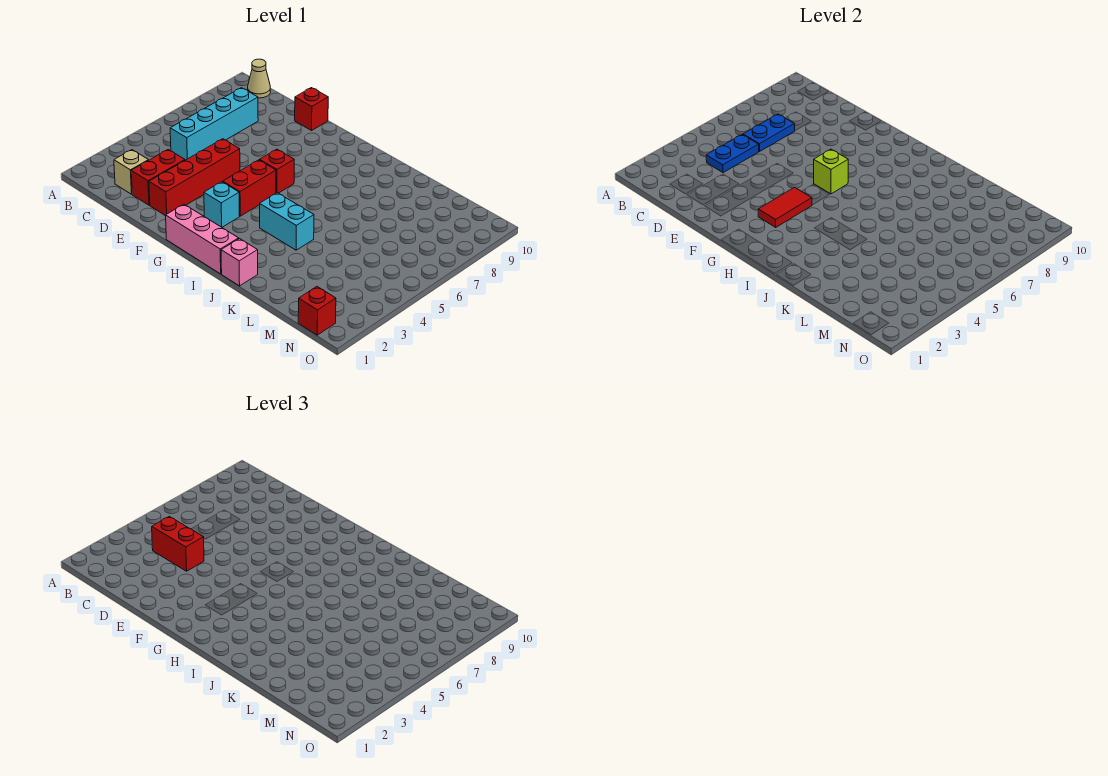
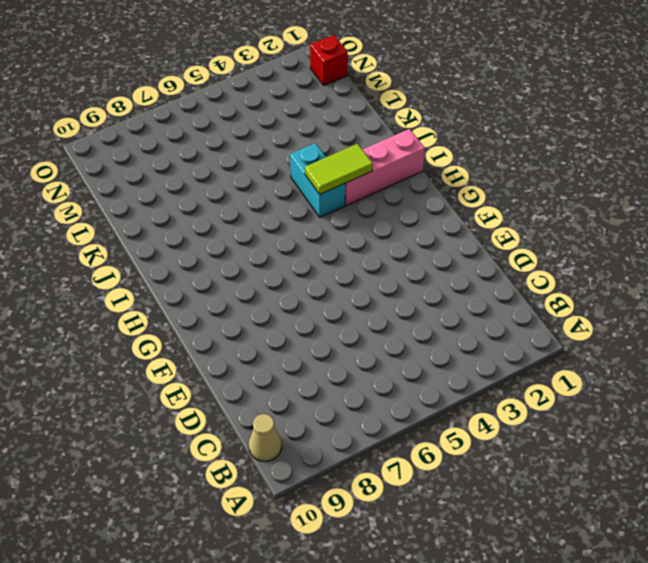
pink brick I1:I3 level 1 -> pink brick G1:I1 level 1
lime tile I3:I4 level 2 -> none
none -> tan brick C2 level 1
none -> cyan brick C5:C8 level 1
none -> red brick D2:D3 level 1

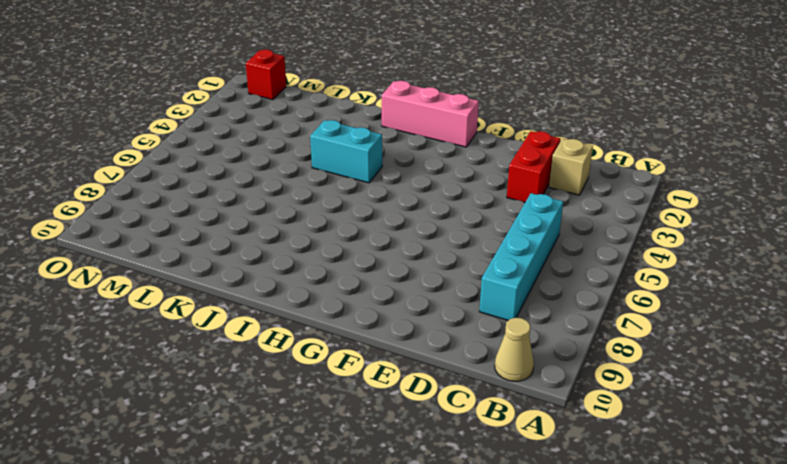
none -> red brick E2:E5 level 1
none -> red brick E10 level 1
none -> cyan brick G3 level 1

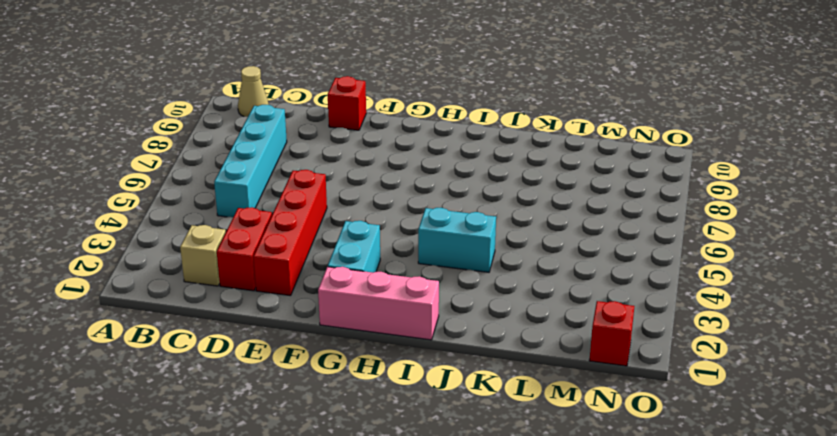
cyan brick G2:G3 level 1 -> cyan brick G3 level 1
none -> red brick G4:G5 level 1
none -> red brick G6 level 1
none -> pink brick J1 level 1

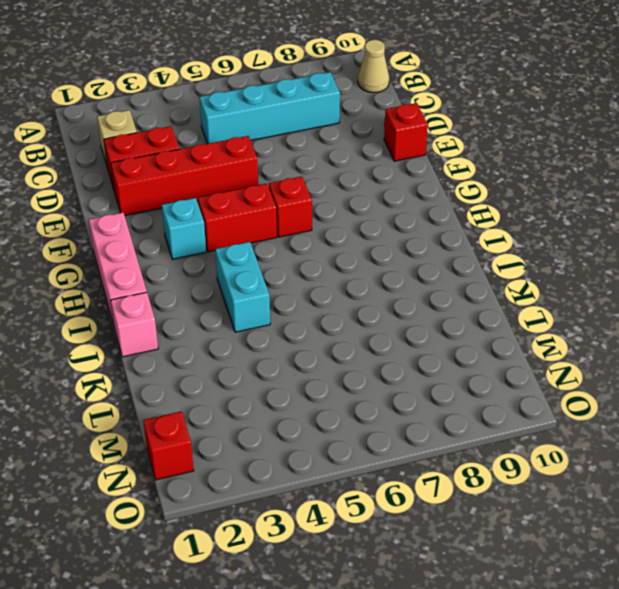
none -> blue plate C4:C5 level 2
none -> blue plate C6:C7 level 2
none -> red tile G3:G4 level 2

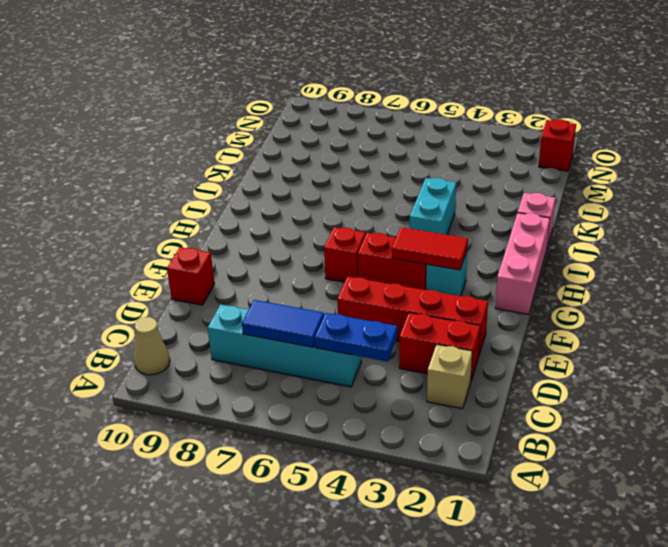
blue tile C6:C7 level 2 -> blue plate C6:C7 level 2
none -> lime brick G6 level 2
none -> red brick C4:D4 level 3

